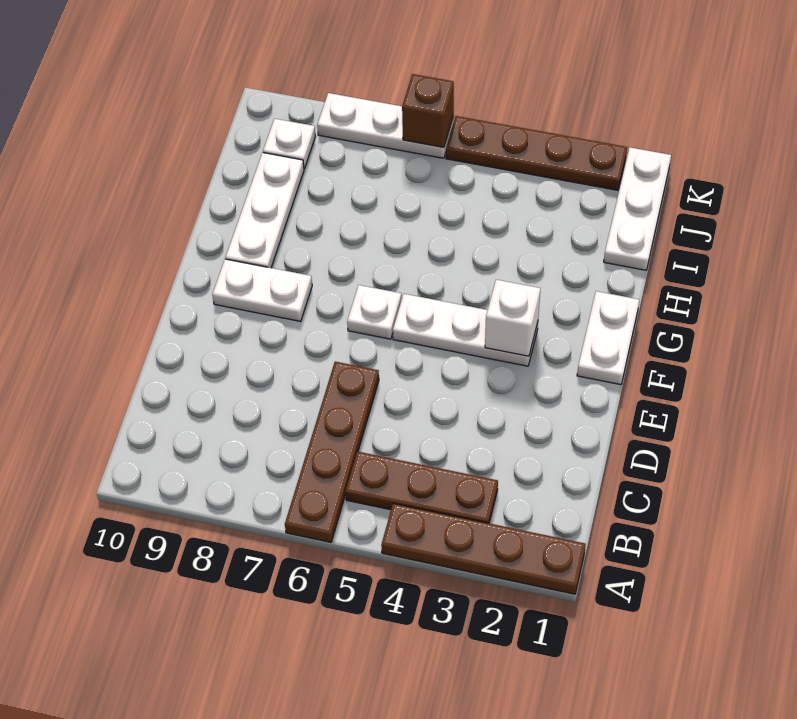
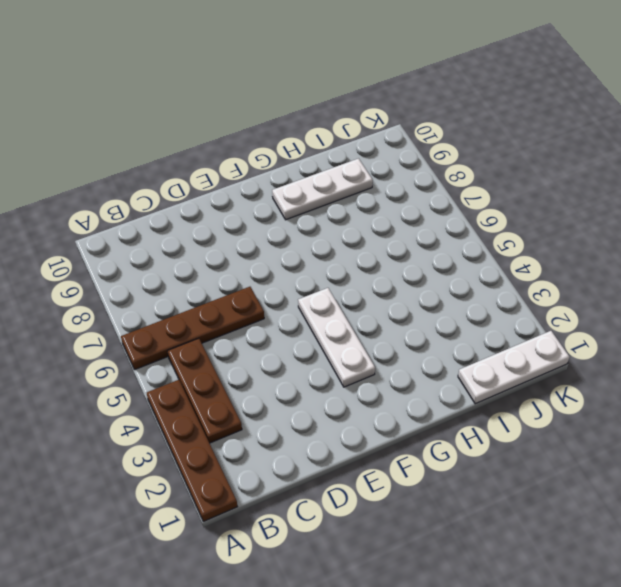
none -> white plate F1:G1 level 1
none -> white plate F6 level 1
none -> white plate F8:F9 level 1

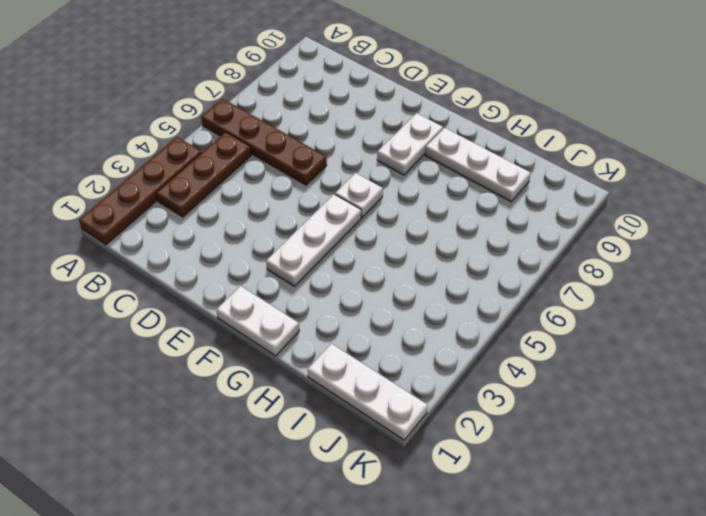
none -> white plate J9 level 1
none -> brown plate K2:K5 level 1
none -> white plate K6:K8 level 1

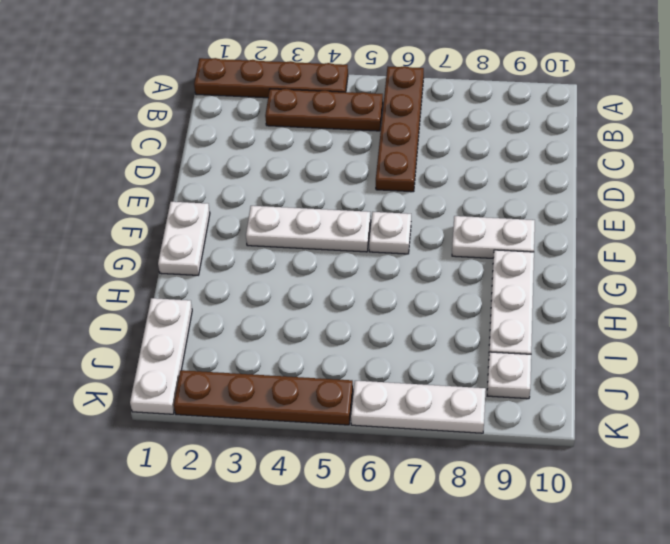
none -> white brick F3 level 2
none -> brown brick K6 level 2

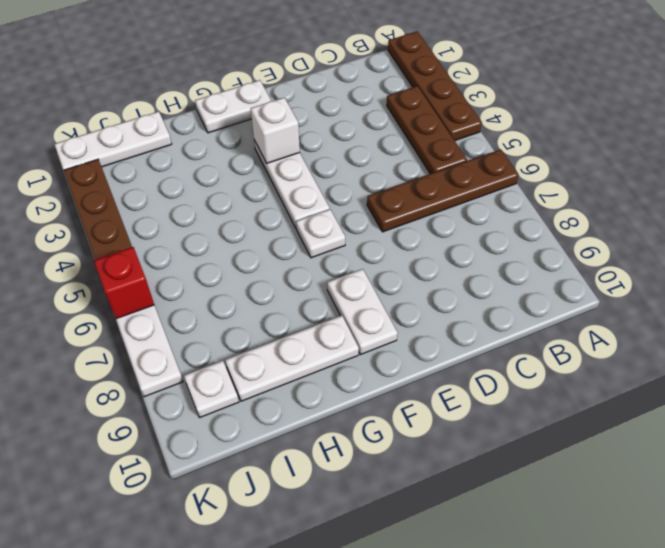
red brick K6 level 2 -> brown brick K6 level 2

